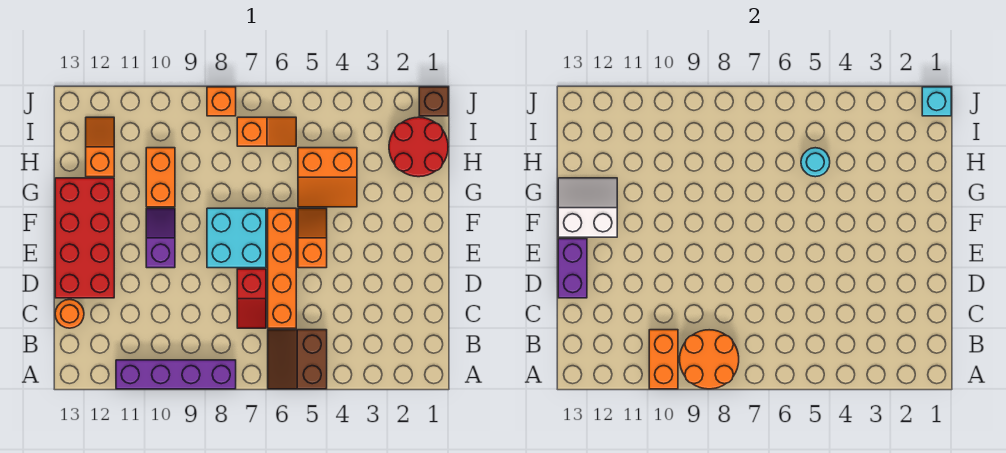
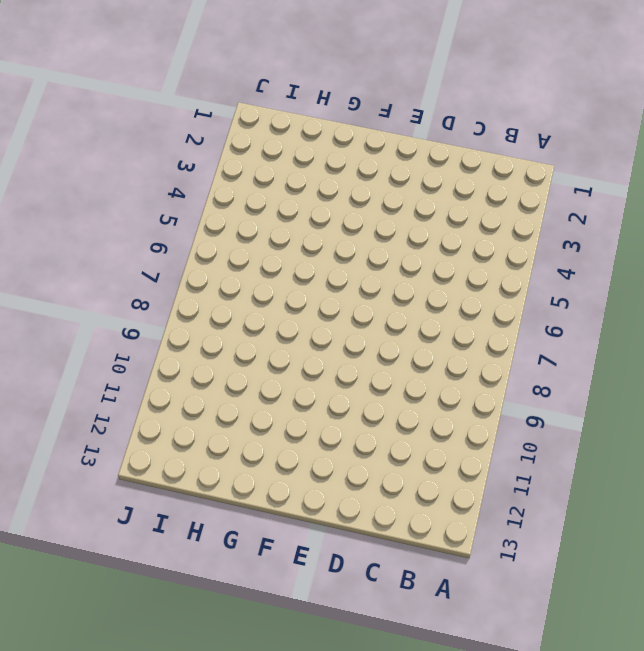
none -> brown slope A5:B6 level 1 top 5
none -> purple brick A8:A11 level 1
none -> orange brick C6:F6 level 1

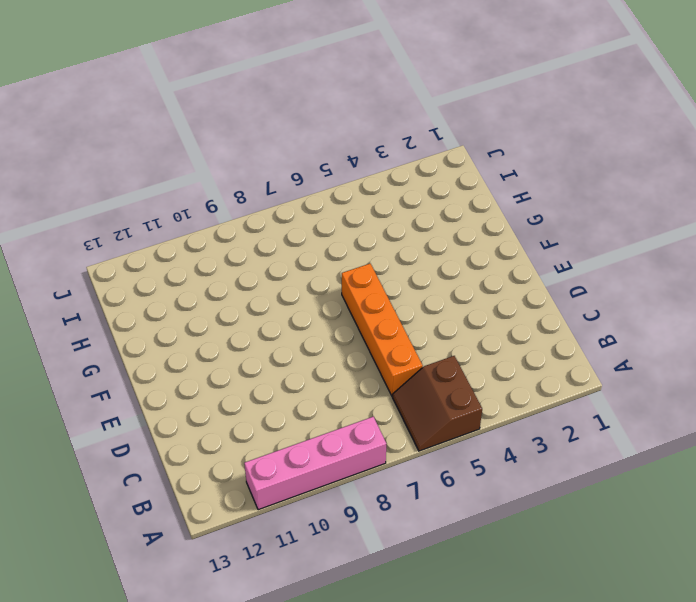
pink brick A8:A11 level 1 -> purple brick A8:A11 level 1
none -> red slope C7:D7 level 1 top D
none -> orange round brick C13 level 1
none -> red brick D12:G13 level 1

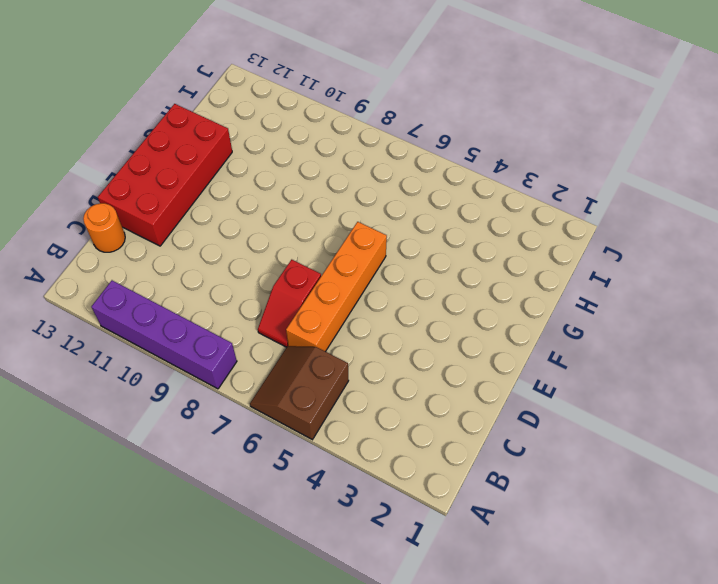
none -> orange slope E5:F5 level 1 top E
none -> cyan brick E7:F8 level 1
none -> purple slope E10:F10 level 1 top E

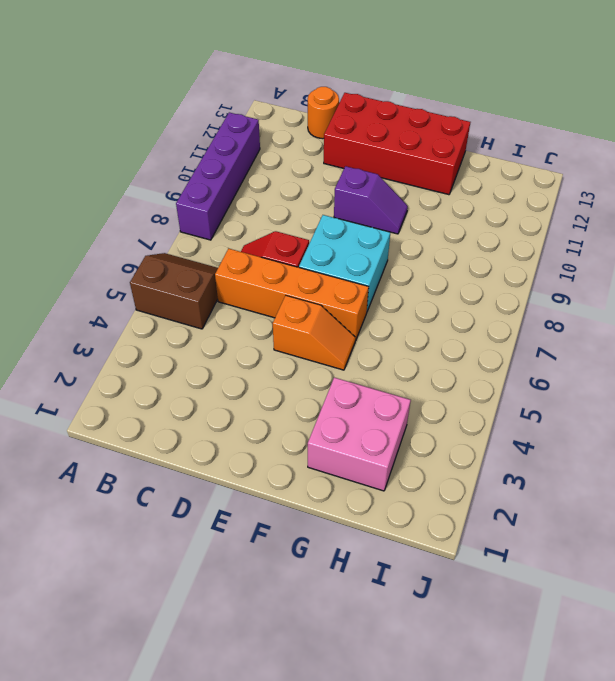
pink brick G2:H3 level 1 -> red round brick H1:I2 level 1
none -> orange slope G4:H5 level 1 top H
none -> orange brick G10:H10 level 1
none -> orange slope H12:I12 level 1 top H

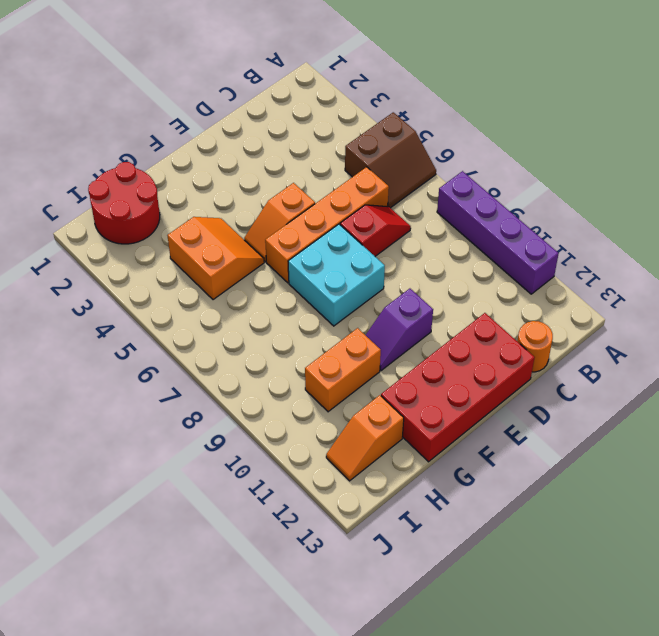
none -> orange slope I6:I7 level 1 top 7
none -> brown brick J1 level 1
none -> orange brick J8 level 1

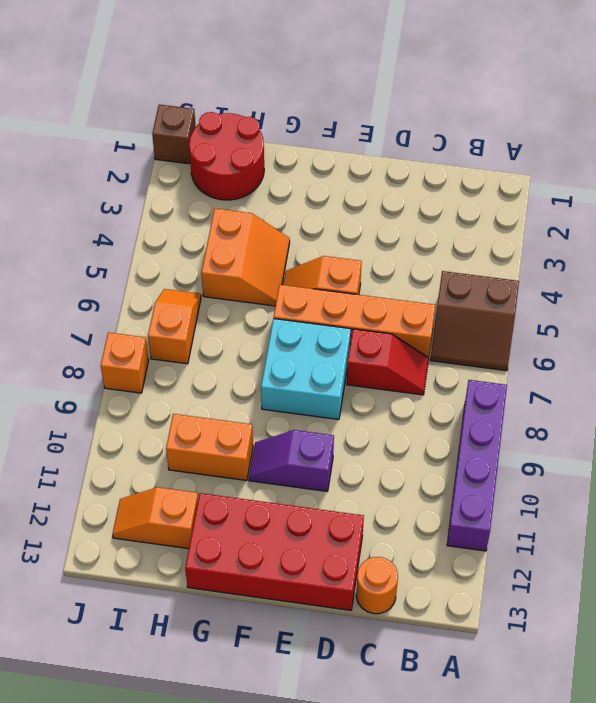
none -> orange round brick A8:B9 level 2
none -> orange brick A10:B10 level 2
none -> purple brick D13:E13 level 2

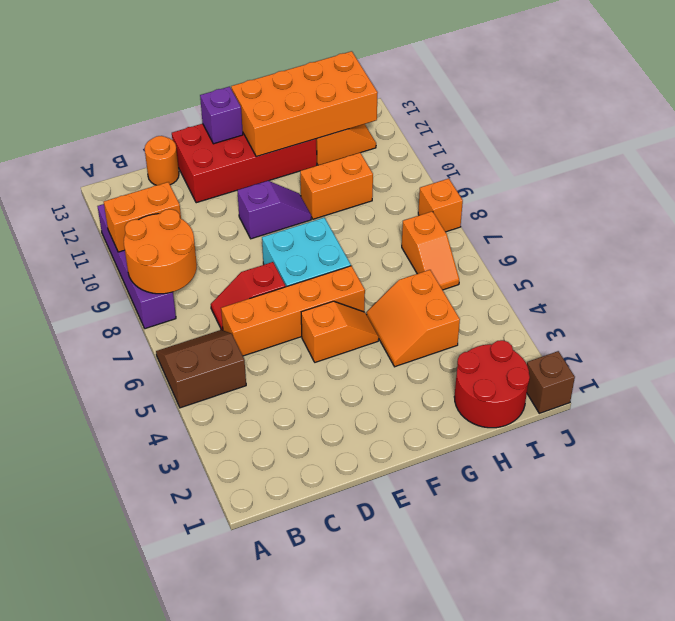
purple brick E13 level 2 -> purple brick D13:E13 level 2
orange brick F12:I13 level 2 -> white slope F12:G13 level 2 top F
none -> cyan round brick H5 level 2
none -> cyan brick J1 level 2

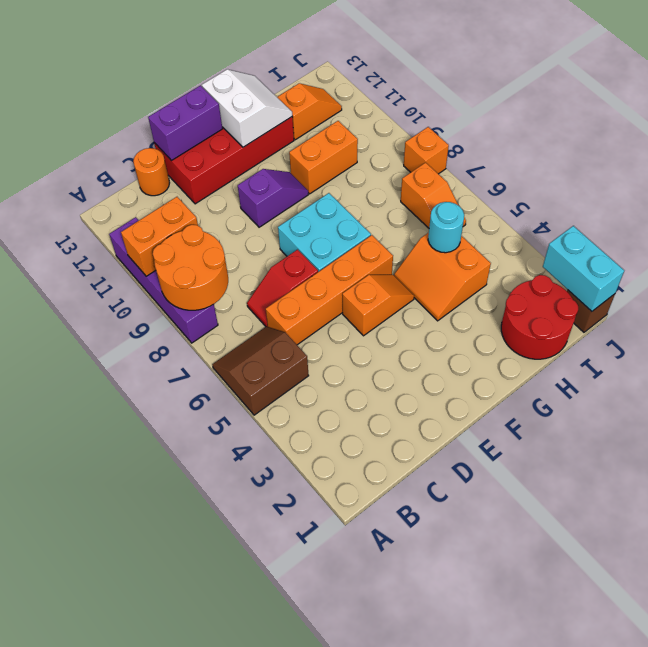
cyan brick J1:J2 level 2 -> cyan brick J1 level 2

